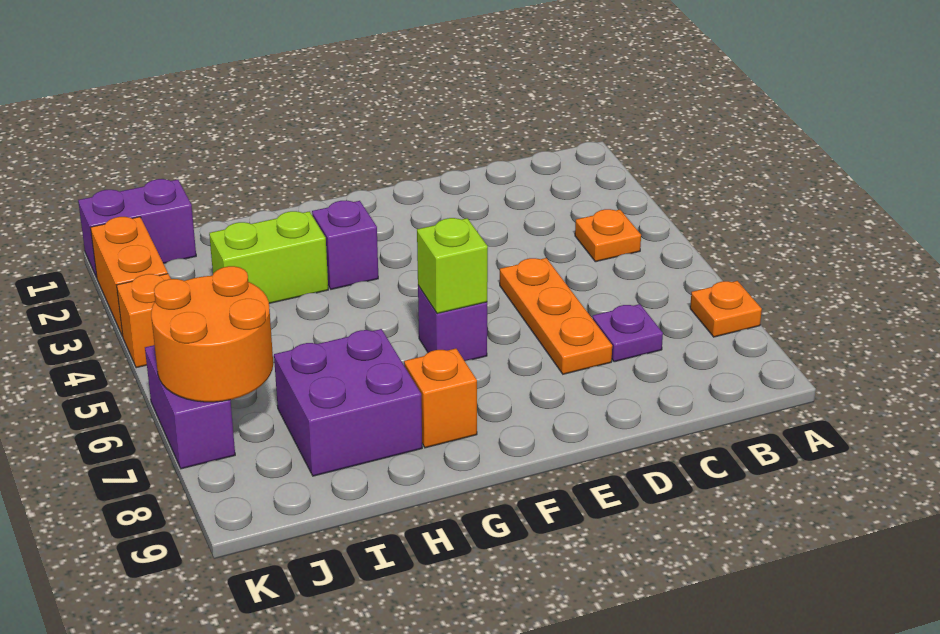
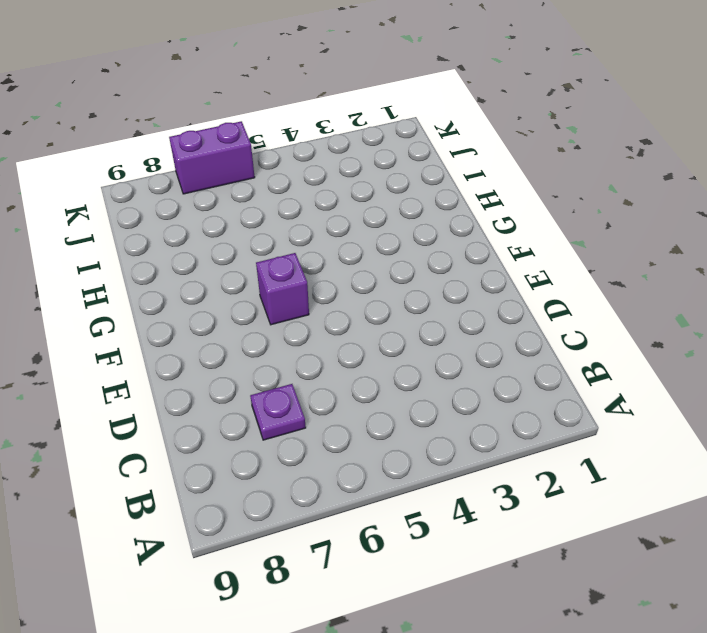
none -> orange plate A7 level 1
none -> orange plate B4 level 1
none -> orange plate D5:D7 level 1

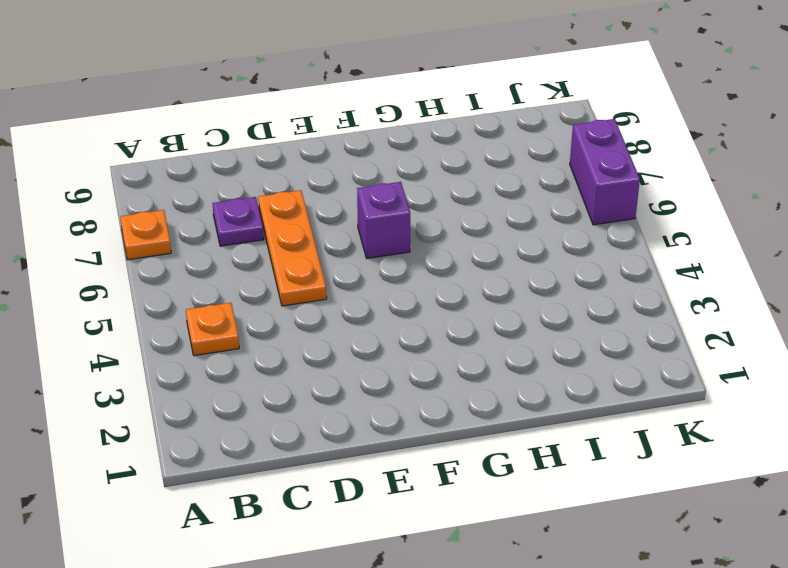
none -> purple brick G3 level 1
none -> orange brick G8 level 1
none -> lime brick H3:I3 level 1

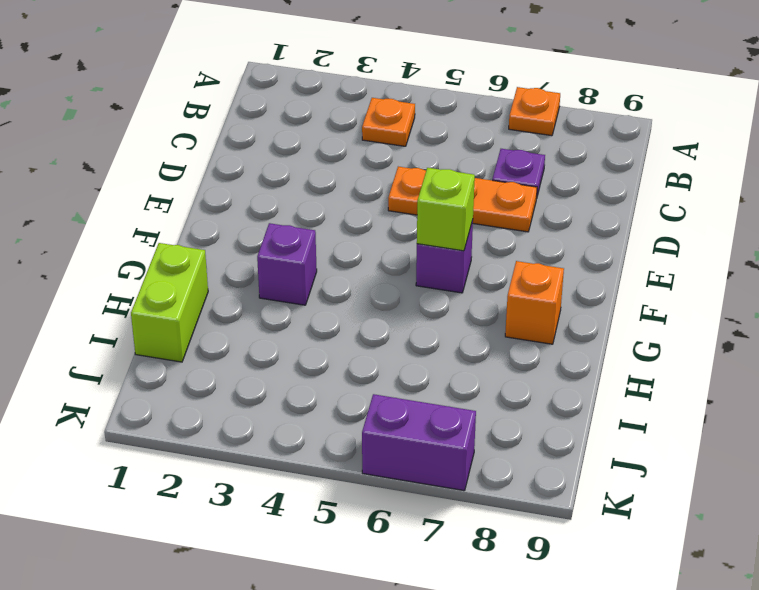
lime brick H1:I1 level 1 -> lime brick H3:I3 level 1
none -> purple brick H7:I8 level 1
none -> purple brick J1:K1 level 1
none -> orange brick K2:K3 level 1

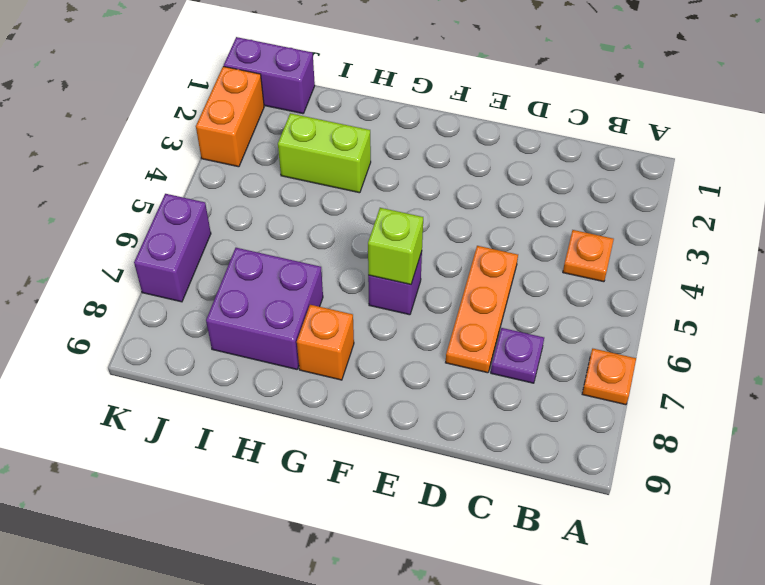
none -> purple brick G3 level 1
none -> orange brick K4 level 1
none -> orange round brick J6:K7 level 2

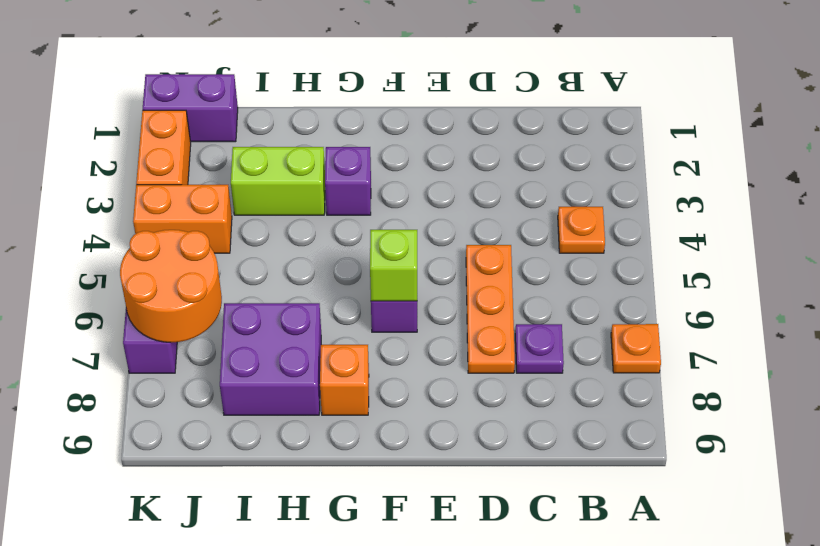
orange brick J4:K4 level 1 -> orange brick K4 level 1

